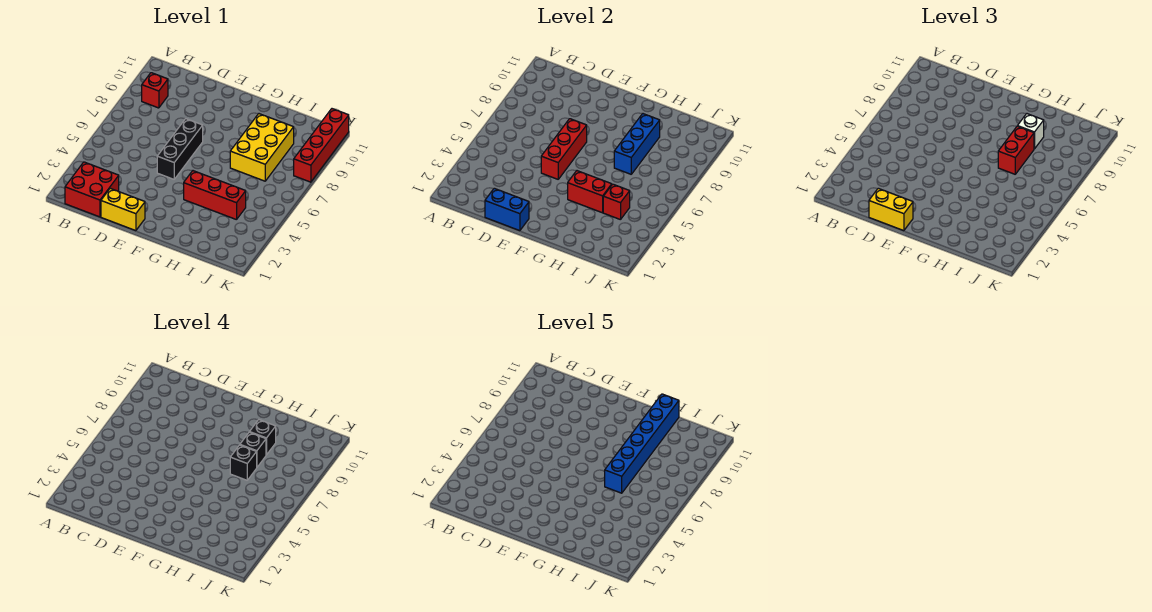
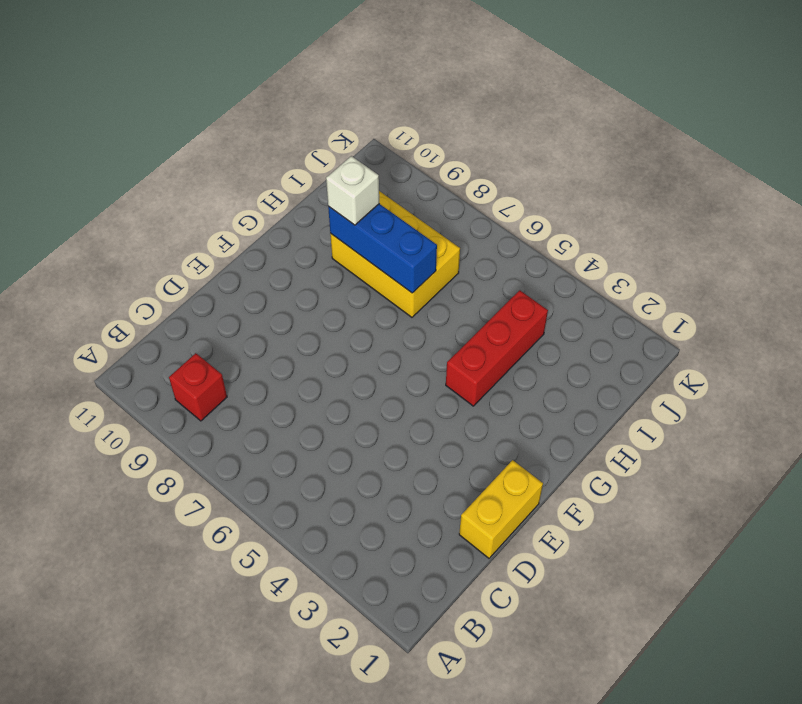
none -> red brick B1:C2 level 1
none -> black brick E5:E7 level 1
none -> red brick K8:K11 level 1

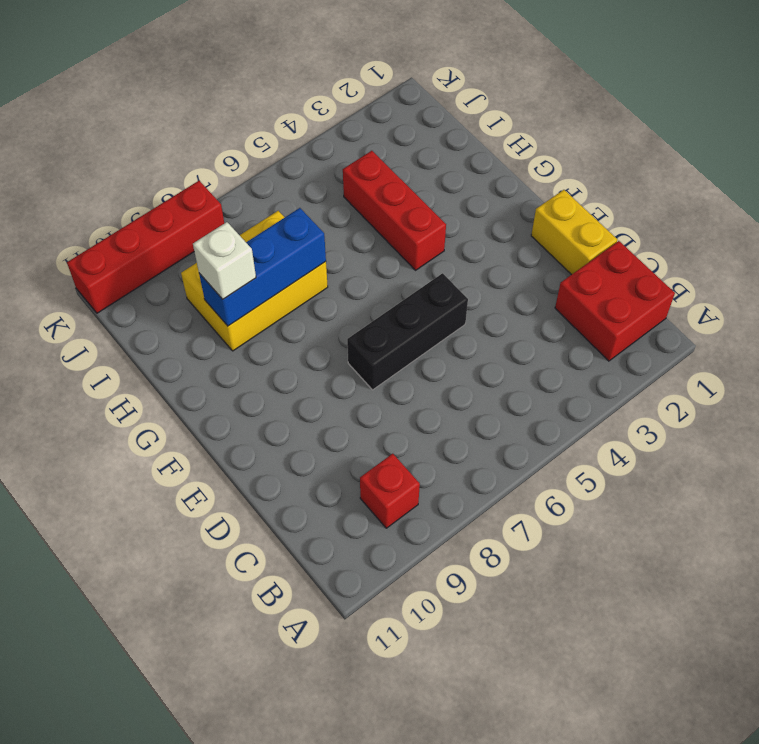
none -> blue brick D1:E1 level 2
none -> red brick E5:E7 level 2
none -> red brick G4:H4 level 2

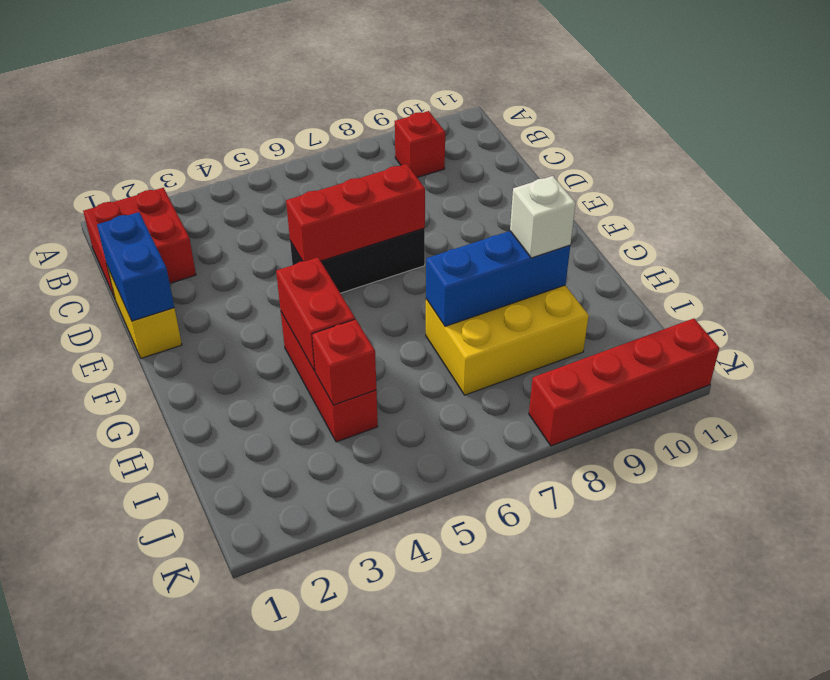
none -> yellow brick D1:E1 level 3
none -> red brick H7:H8 level 3
none -> black brick H7 level 4

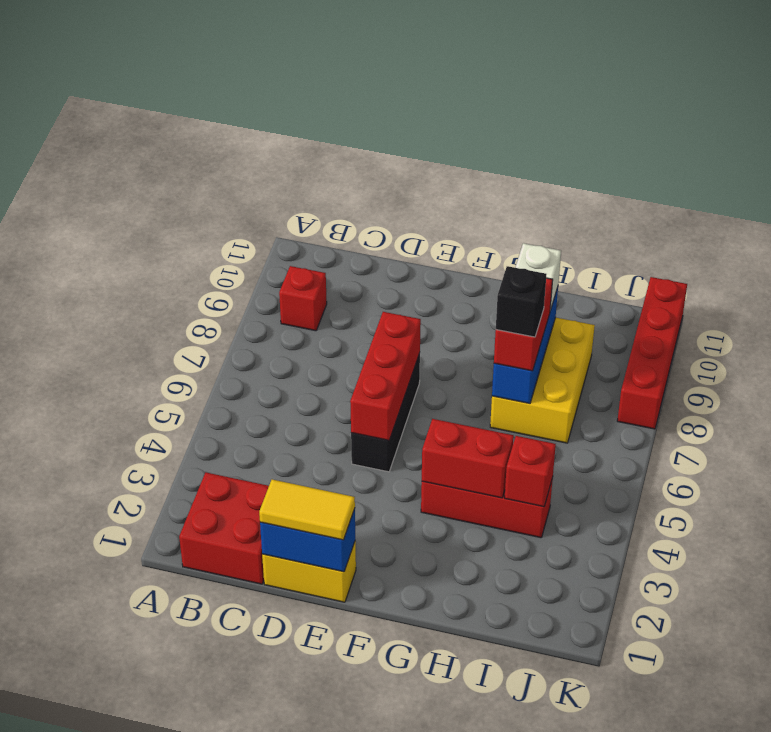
yellow tile D1:E1 level 3 -> yellow brick D1:E1 level 3
none -> black brick H8 level 4
none -> black brick H9 level 4
none -> blue brick H6:H11 level 5

